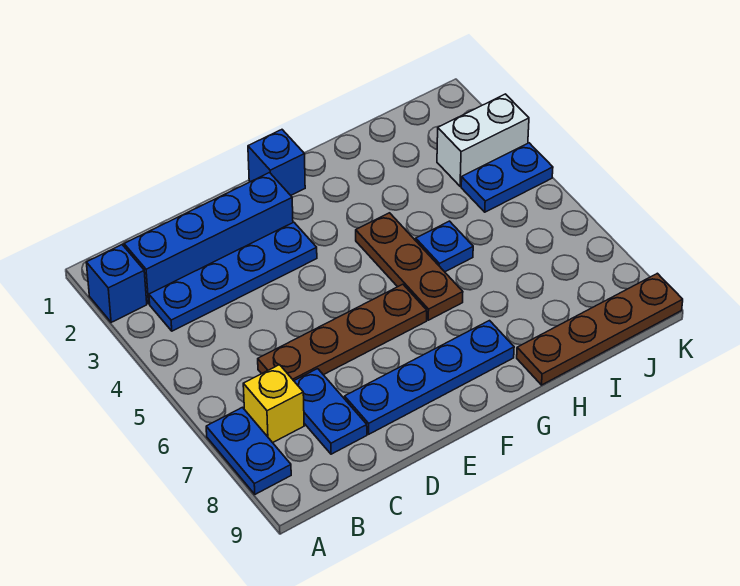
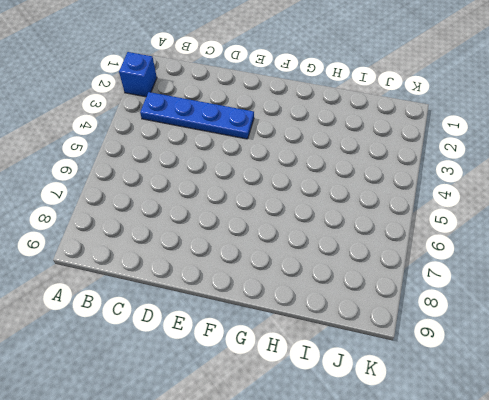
none -> blue plate A7:A8 level 1
none -> blue brick B2:E2 level 1
none -> yellow brick B7 level 1

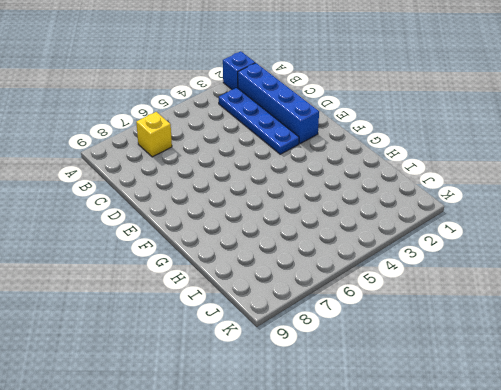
none -> blue plate A7:A8 level 1
none -> brown plate C6:F6 level 1
none -> blue plate C7:C8 level 1

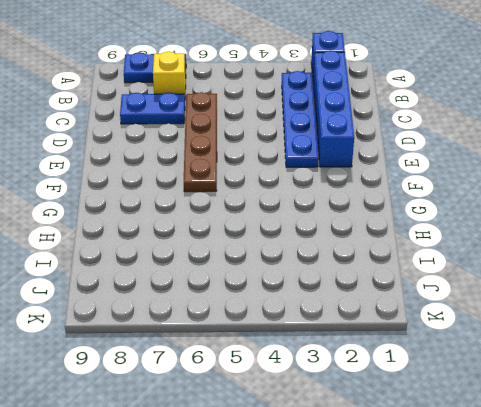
none -> blue plate D8:G8 level 1
none -> blue brick F1 level 1
none -> brown plate G4:G6 level 1

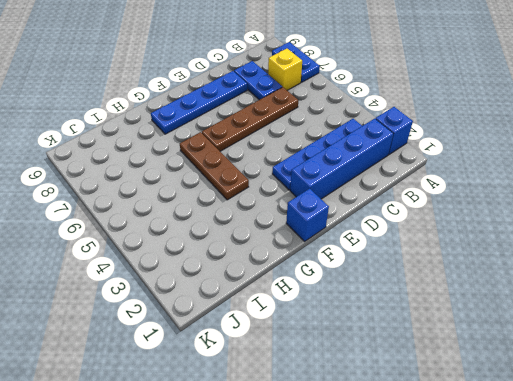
none -> blue plate H5 level 1
none -> brown plate H9:K9 level 1
none -> white brick J3:K3 level 1

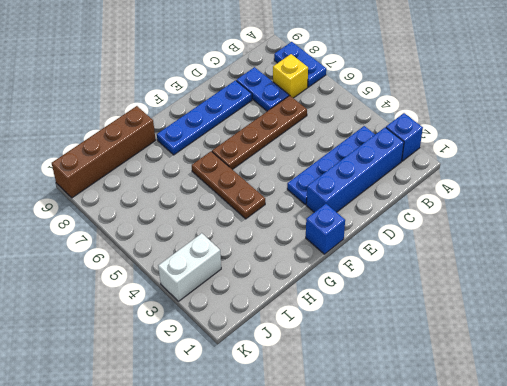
brown brick H9:K9 level 1 -> brown plate H9:K9 level 1
none -> blue plate H5 level 1
none -> blue plate J4:K4 level 1

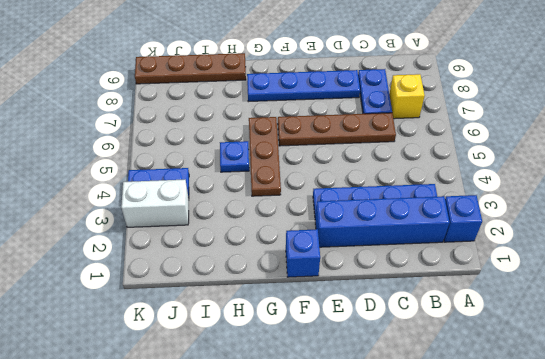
none -> blue plate A7:A8 level 1

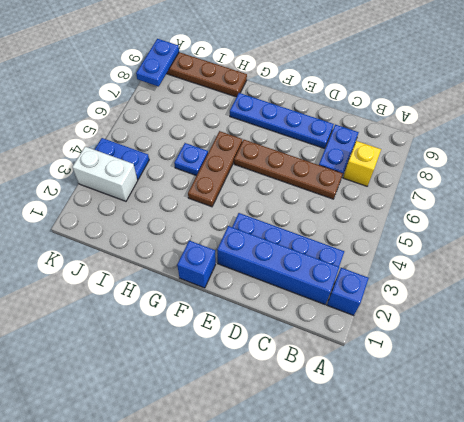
blue plate K8:K9 level 2 -> blue plate A7:A8 level 1

